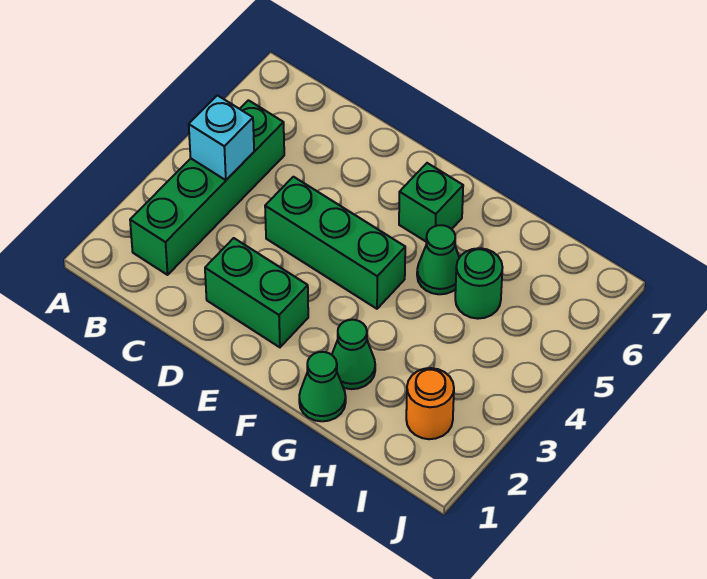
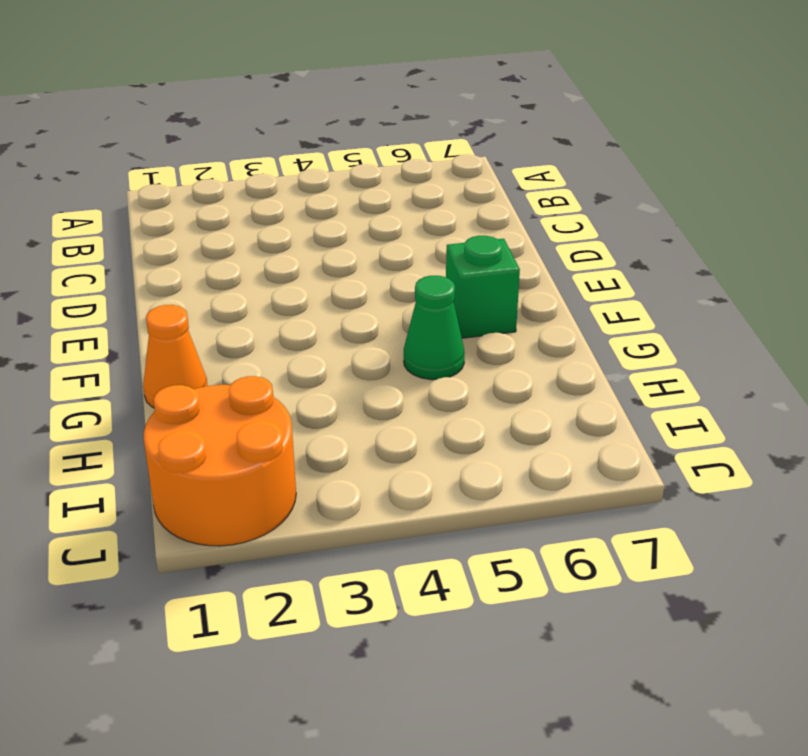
orange cone G1 level 1 -> green cone G1 level 1
orange round brick I1:J2 level 1 -> orange round brick I2 level 1
none -> green brick B2:B5 level 1
none -> green brick D2:E2 level 1

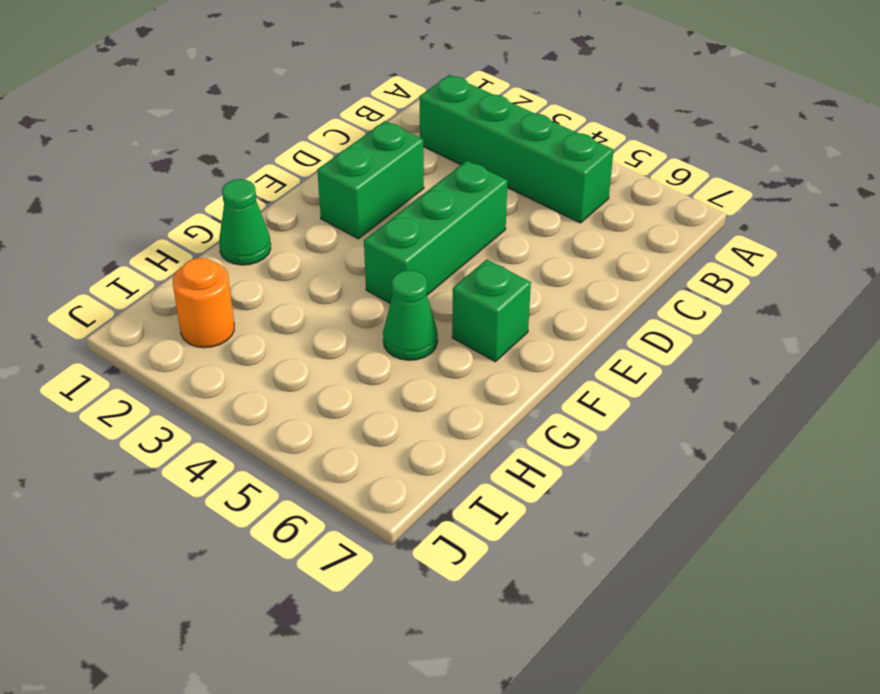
none -> green cone G2 level 1
none -> green round brick H5 level 1

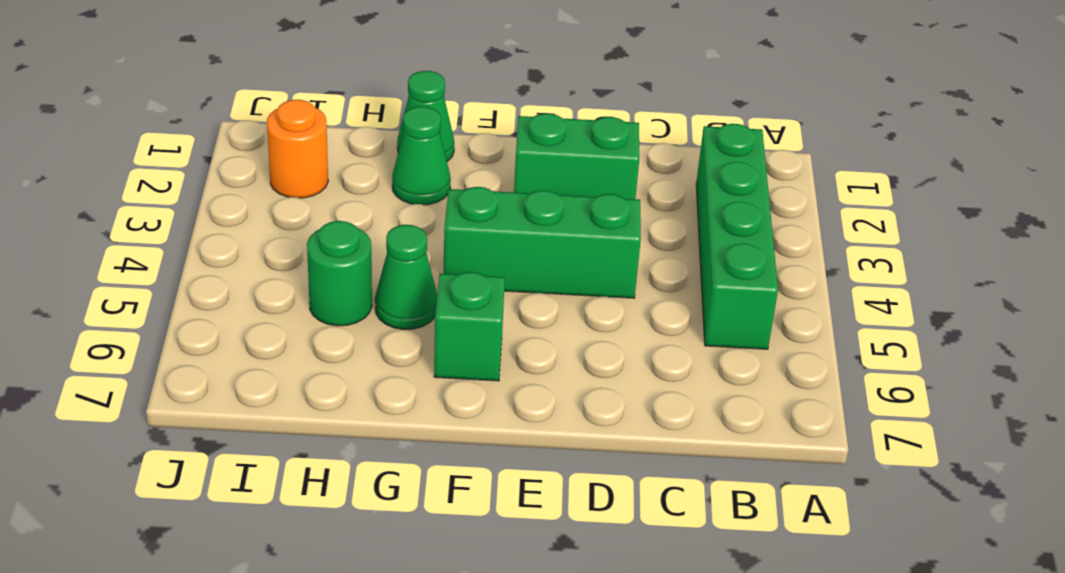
none -> cyan brick B4 level 2

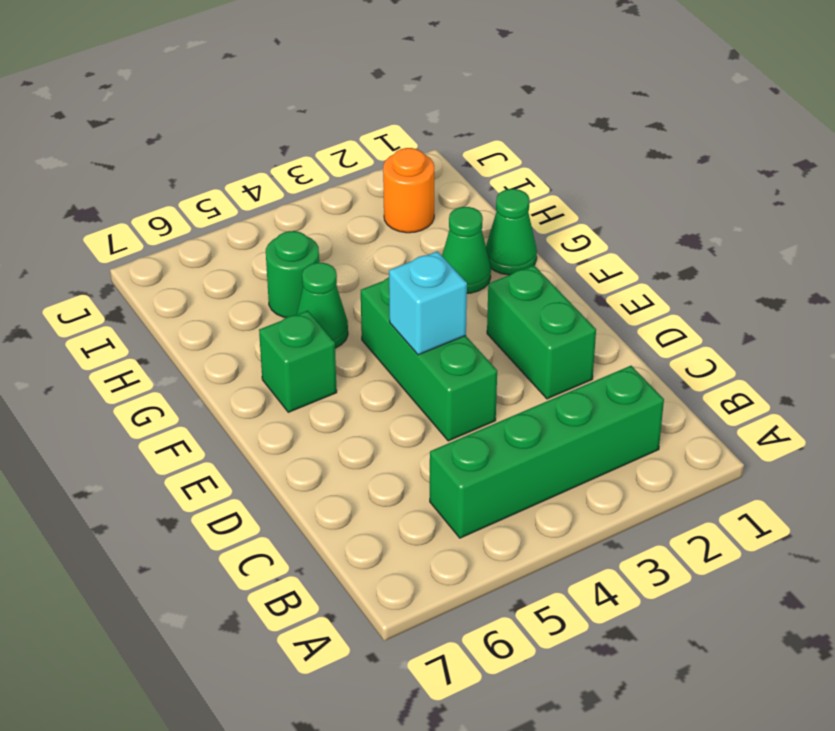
cyan brick E4 level 2 -> cyan brick B4 level 2

